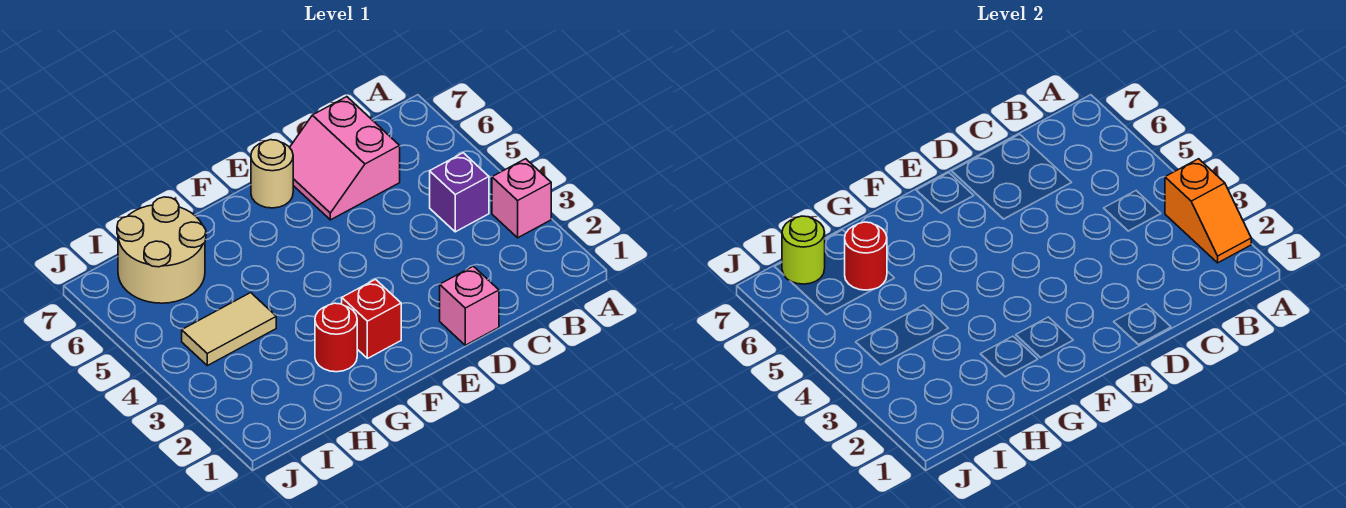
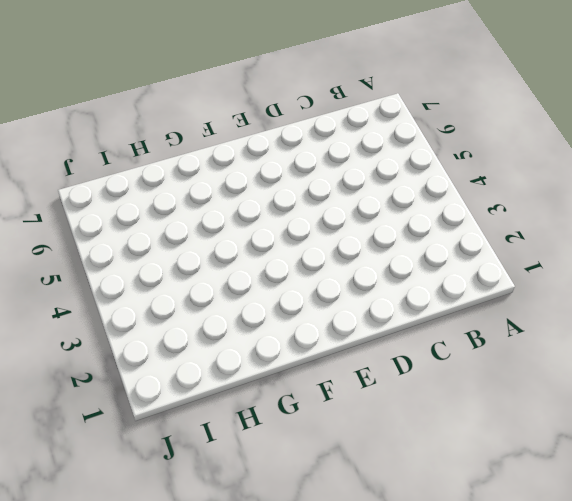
none -> pink brick A3 level 1
none -> purple brick B4 level 1
none -> pink slope C6:D7 level 1 top C

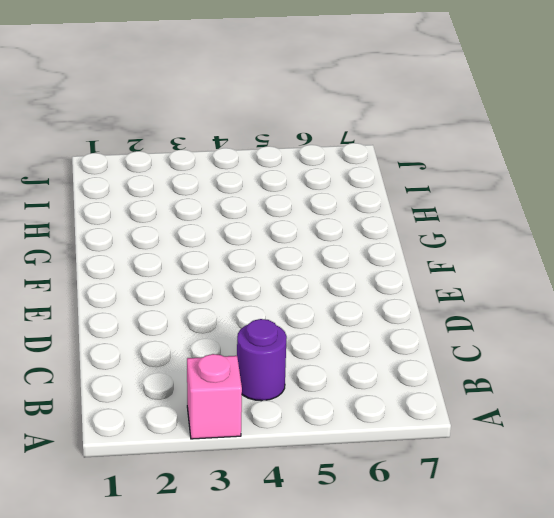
purple round brick B4 level 1 -> purple brick B4 level 1
none -> pink slope C6:D7 level 1 top C
none -> pink brick D1 level 1
none -> tan round brick E7 level 1

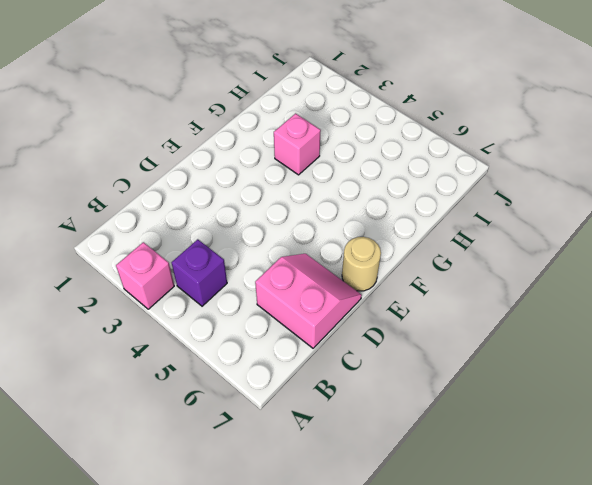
pink brick G3 level 1 -> pink brick D1 level 1
none -> red brick F2 level 1
none -> red round brick G2 level 1
none -> tan tile H4:I4 level 1

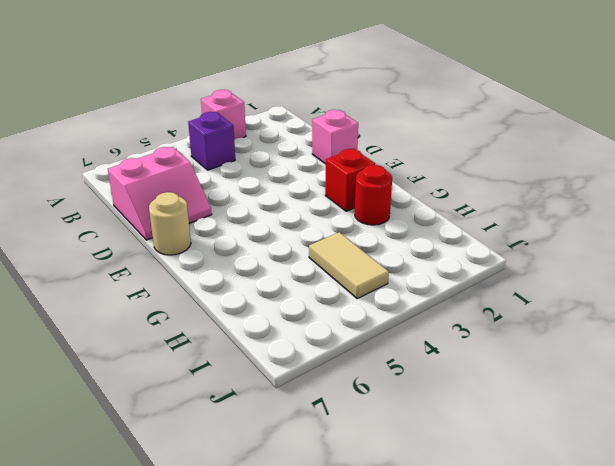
none -> tan round brick H6:I7 level 1
none -> orange slope A2:A3 level 2 top 3
none -> red round brick H6 level 2

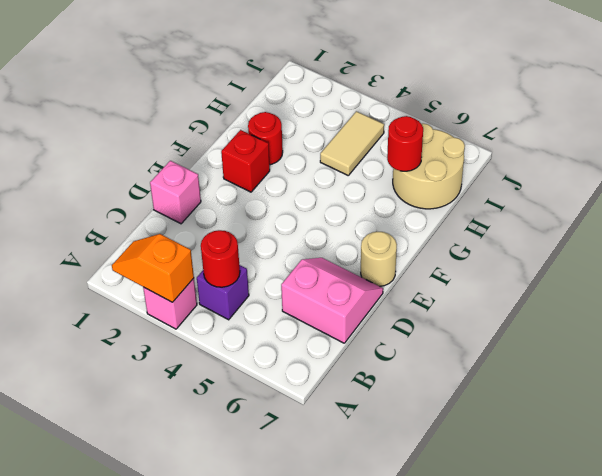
red round brick B4 level 2 -> none
none -> lime round brick I7 level 2

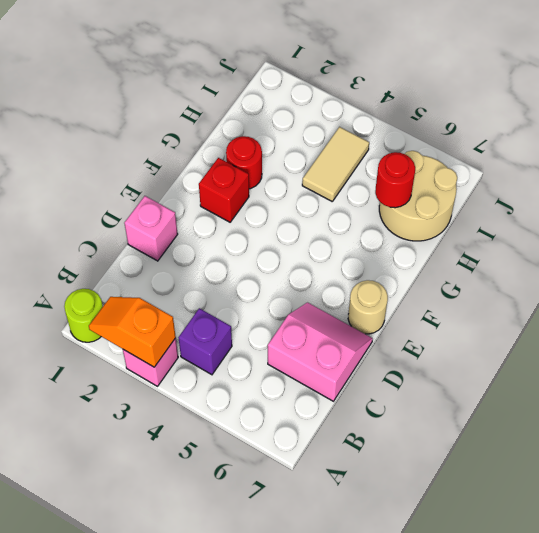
lime round brick A1 level 1 -> lime round brick I7 level 2

